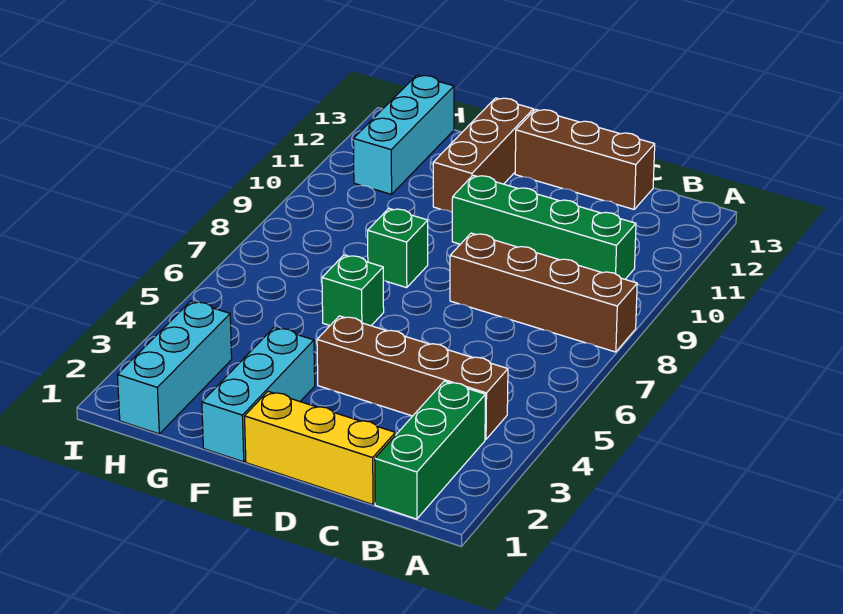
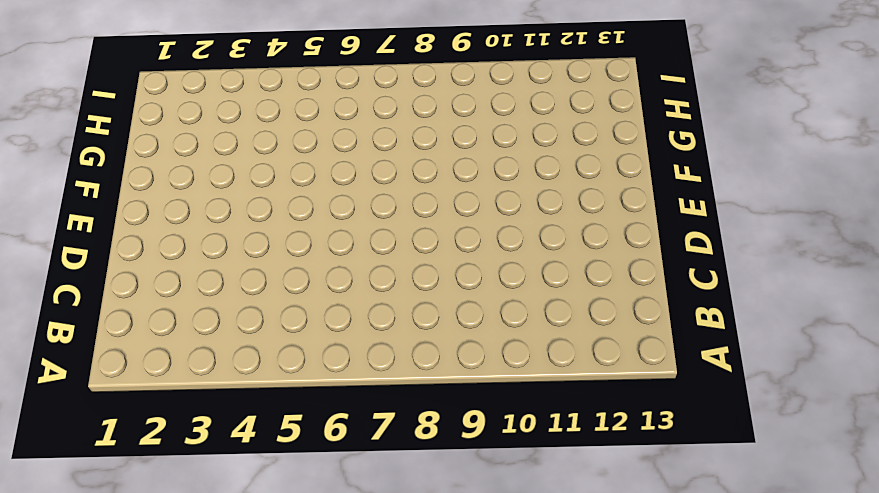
none -> brown brick A8:D8 level 1
none -> green brick B1:B3 level 1
none -> brown brick B4:E4 level 1

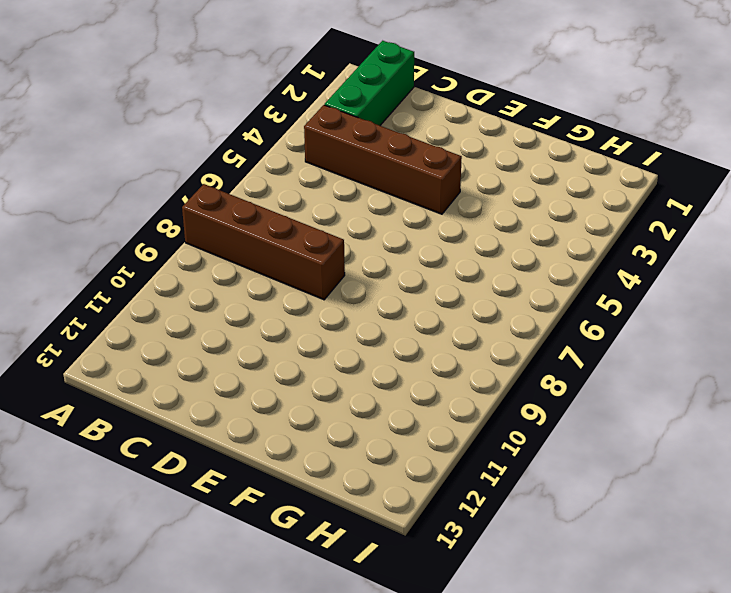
none -> green brick B10:E10 level 1
none -> yellow brick C1:E1 level 1
none -> brown brick C13:E13 level 1

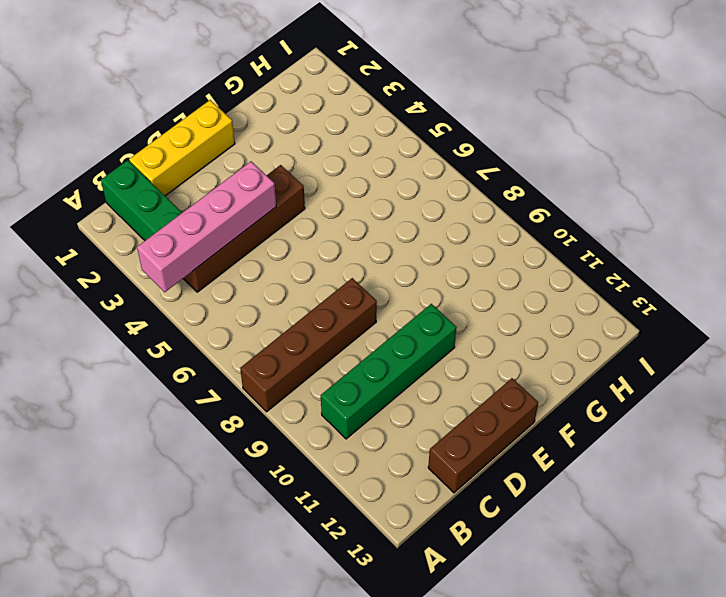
pink brick A4:D4 level 2 -> none
none -> cyan brick F1:F3 level 1
none -> green brick F6 level 1
none -> green brick F8 level 1

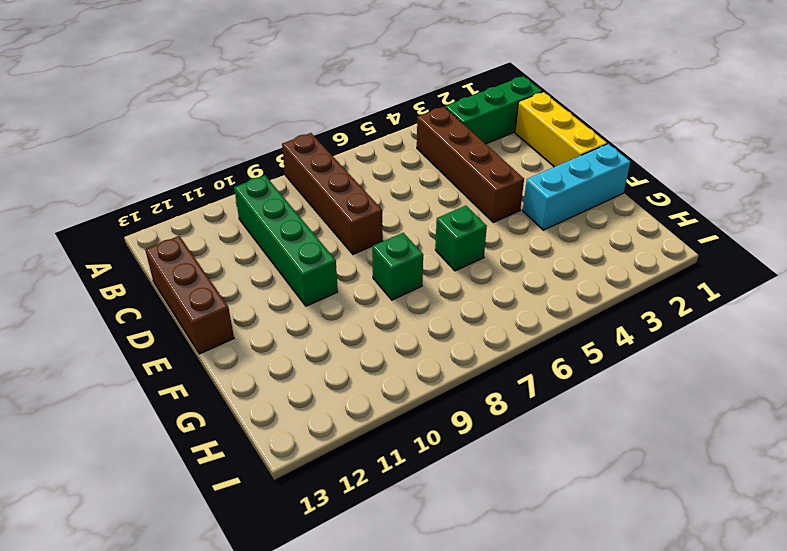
none -> brown brick F11:F13 level 1
none -> cyan brick H1:H3 level 1
none -> cyan brick H11:H13 level 1

